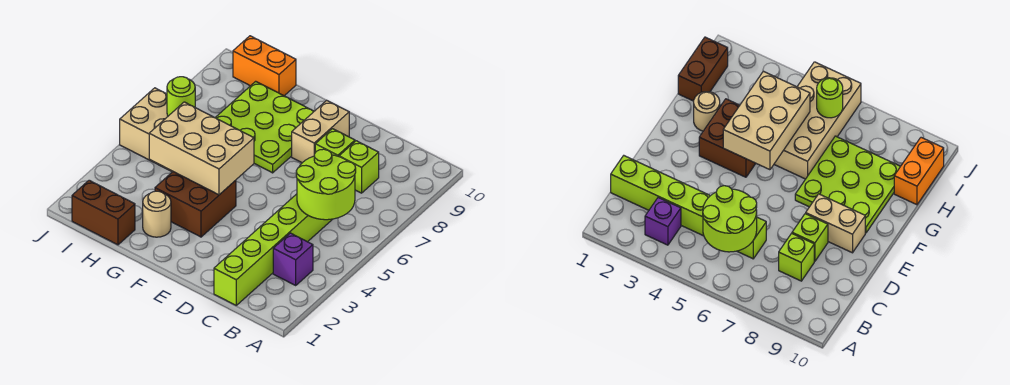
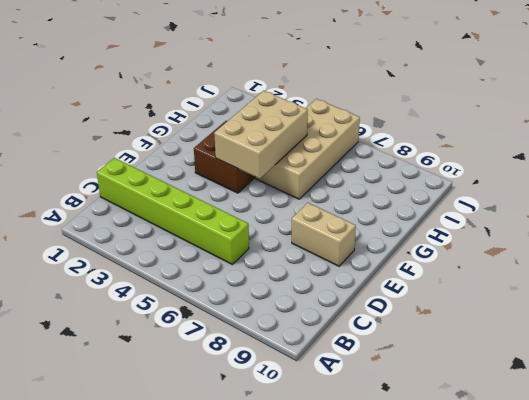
none -> purple brick B3 level 1
none -> lime brick C8 level 1
none -> lime brick D8 level 1

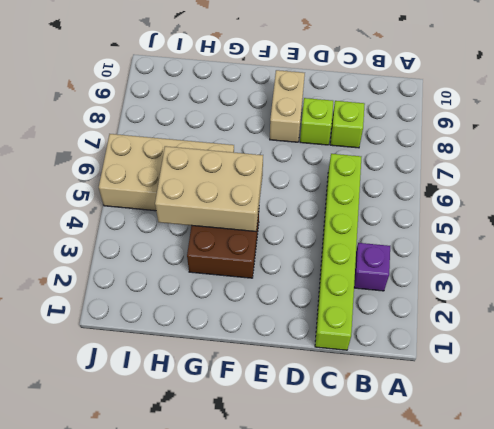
none -> lime plate F7:H9 level 1
none -> tan round brick G2 level 1
none -> brown brick H1:I1 level 1

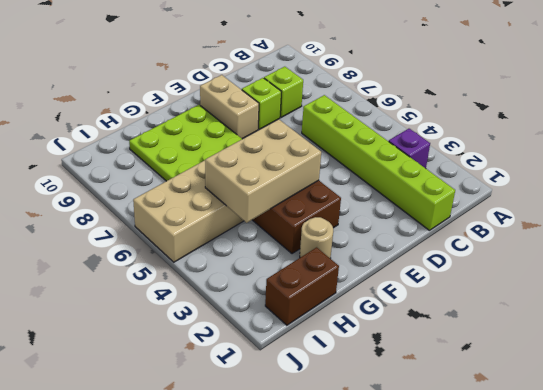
none -> orange brick H10:I10 level 1
none -> lime round brick B5:C6 level 2
none -> lime round brick I6 level 2

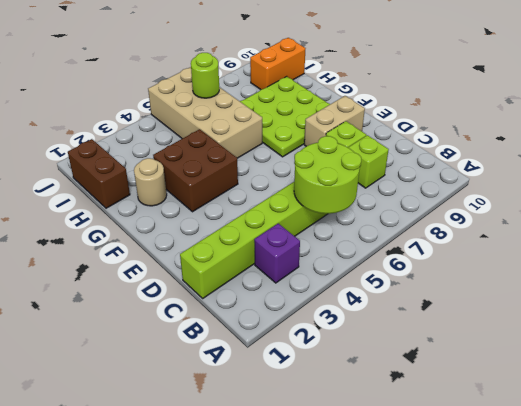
orange brick I9:I10 level 1 -> orange brick H10:I10 level 1
none -> tan brick F4:H5 level 2

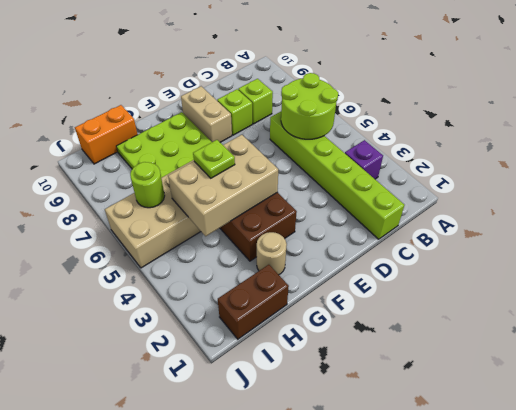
lime plate G5 level 3 -> none

